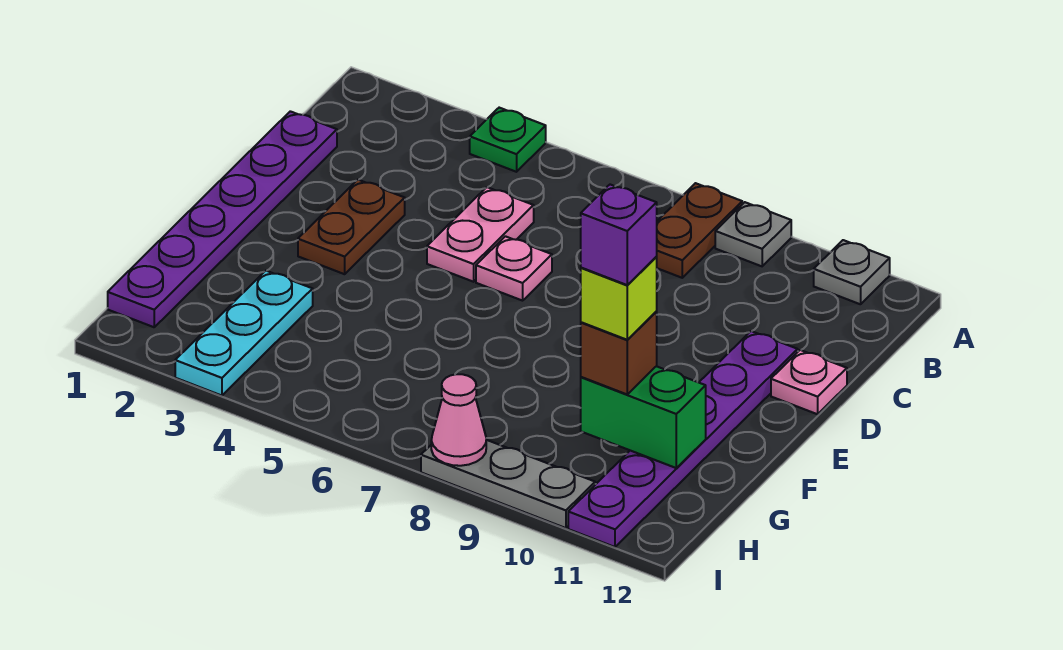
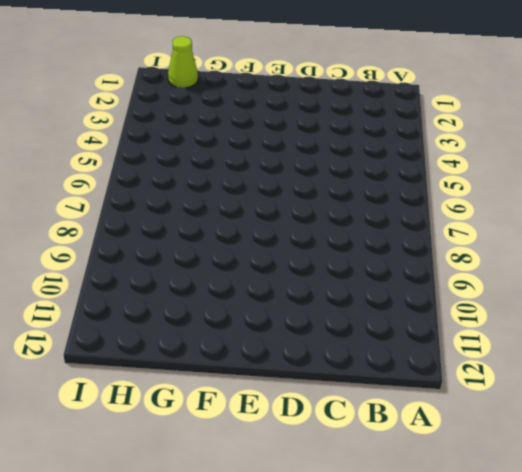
lime cone H1 level 1 -> purple plate C1:H1 level 1
none -> green plate A4 level 1
none -> brown plate A8:B8 level 1
none -> grey plate A9 level 1

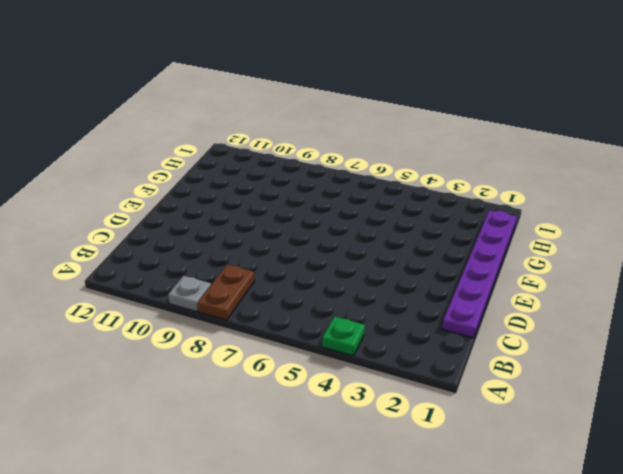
none -> grey plate A11 level 1
none -> pink plate C5:D5 level 1
none -> brown plate D3:E3 level 1

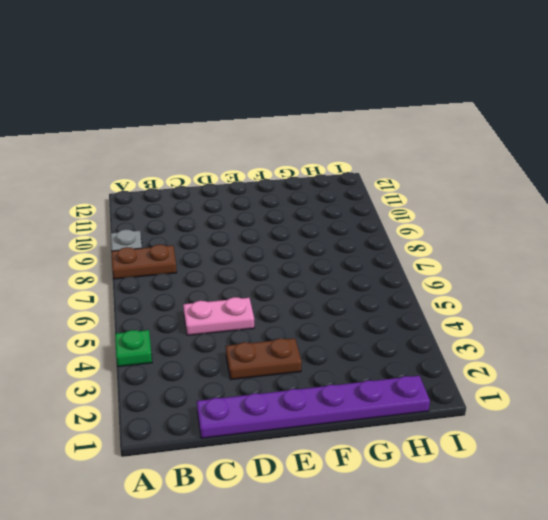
none -> grey plate A11 level 1
none -> pink plate D6 level 1
none -> purple plate D11:I11 level 1

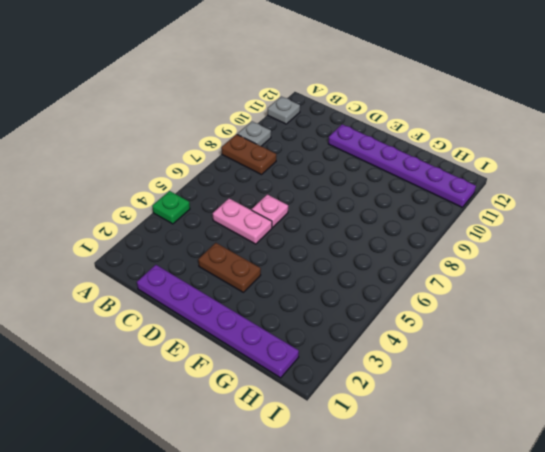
none -> pink plate D12 level 1
none -> cyan plate G3:I3 level 1
none -> grey plate I8:I10 level 1

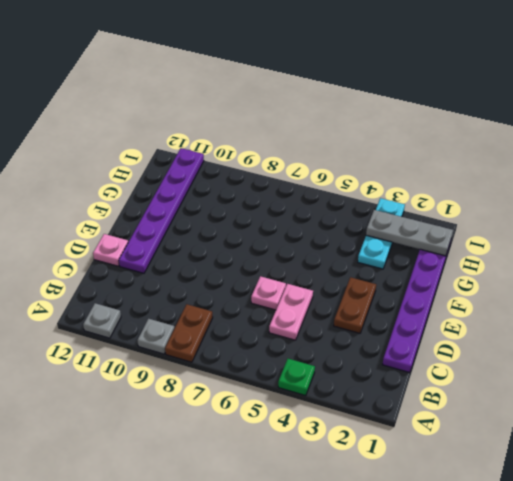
grey plate H1:H3 level 2 -> grey plate I8:I10 level 1
none -> green brick G10:G11 level 2
none -> pink cone I8 level 2
none -> brown brick G10 level 3

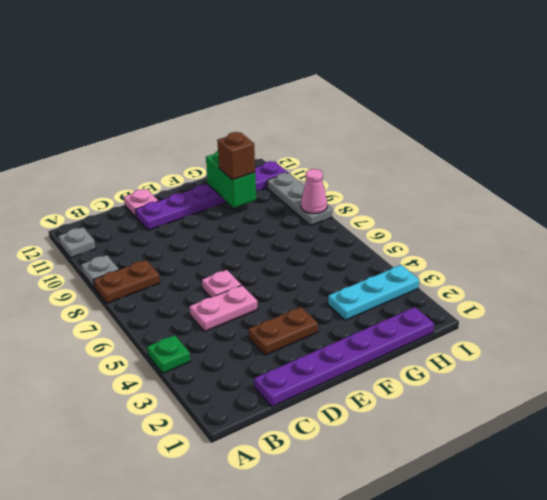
none -> lime brick G10 level 4
none -> purple brick G10 level 5

